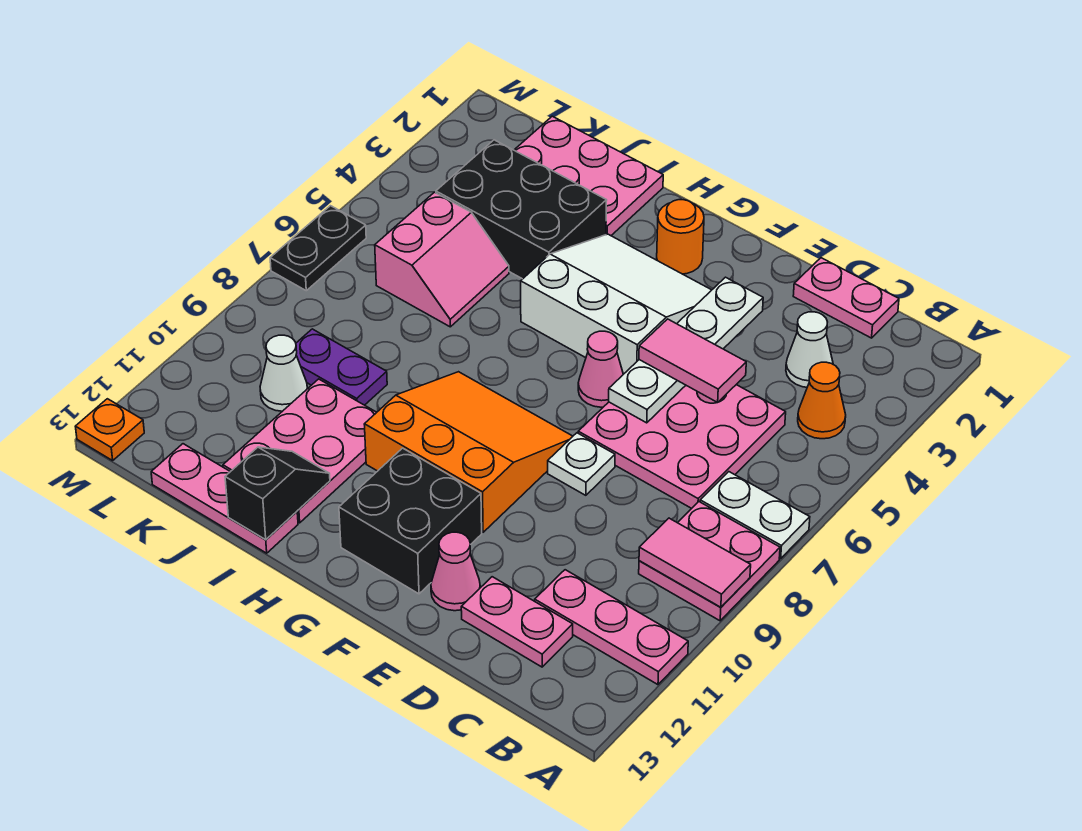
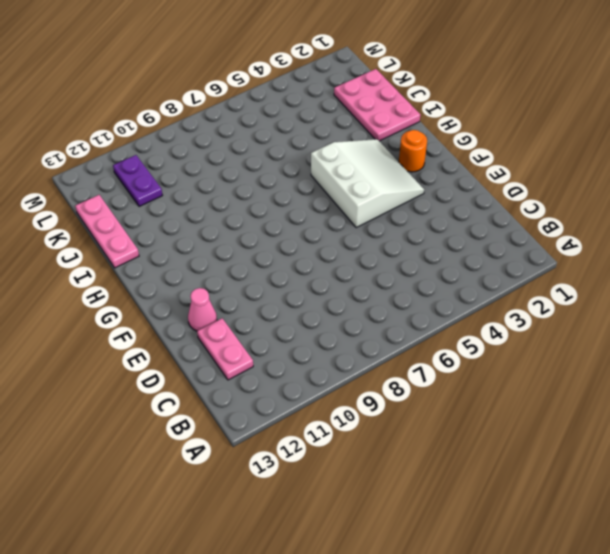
purple plate K11:L11 level 1 -> purple plate J9:K9 level 1
none -> white plate A7:B7 level 1
none -> pink plate A8:B9 level 1
none -> pink plate A11:C11 level 1

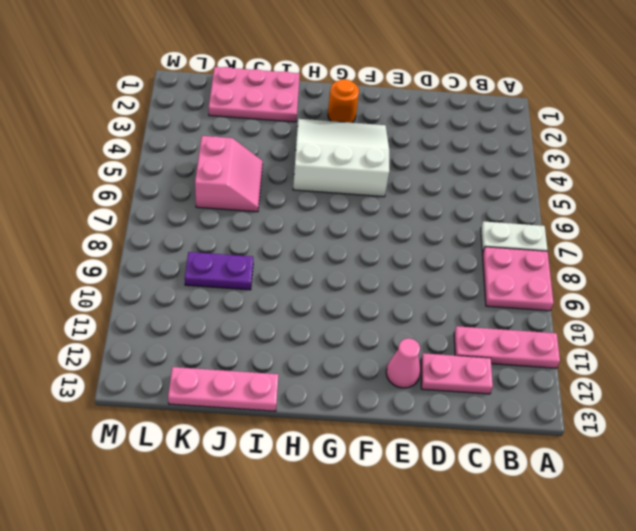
none -> orange cone B4 level 1
none -> pink plate C1:D1 level 1
none -> white cone C3 level 1

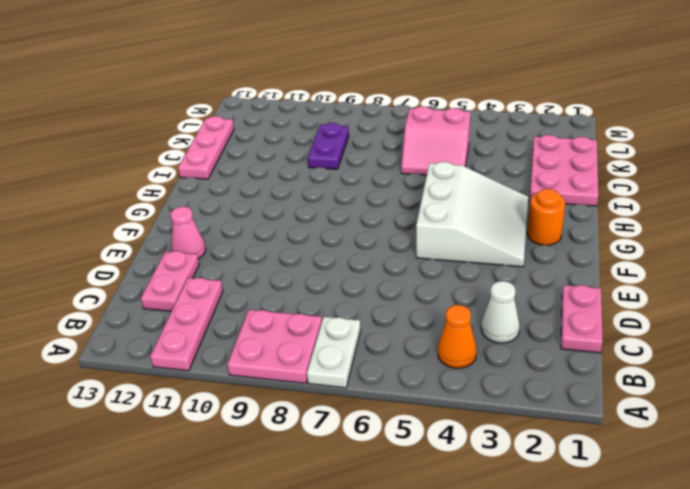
none -> pink plate C5:E7 level 1
none -> white plate E8 level 1
none -> pink cone F6 level 1

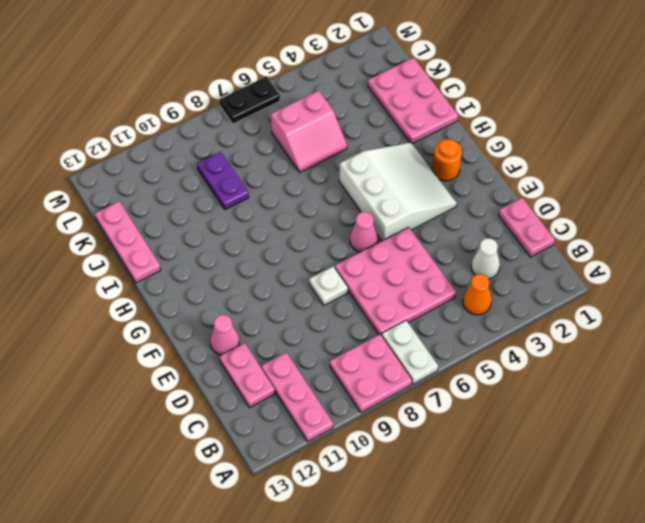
none -> orange slope F8:H10 level 1 top 10
none -> black brick F11:G12 level 1
none -> black brick I3:K4 level 1

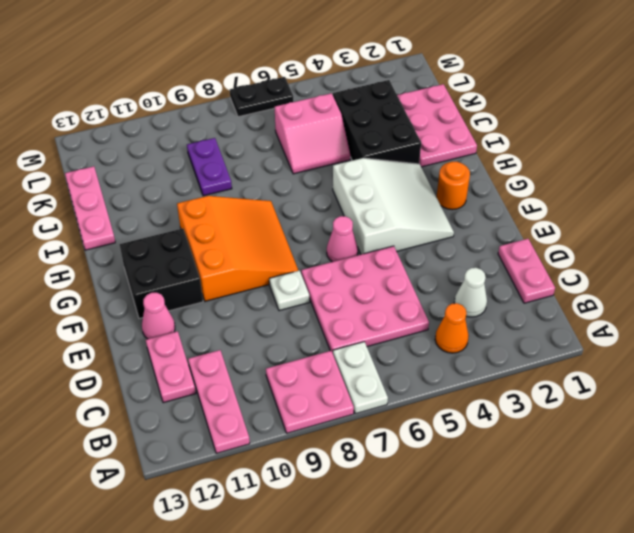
none -> pink plate I10:J12 level 1
none -> white cone K10 level 1
none -> orange plate M13 level 1

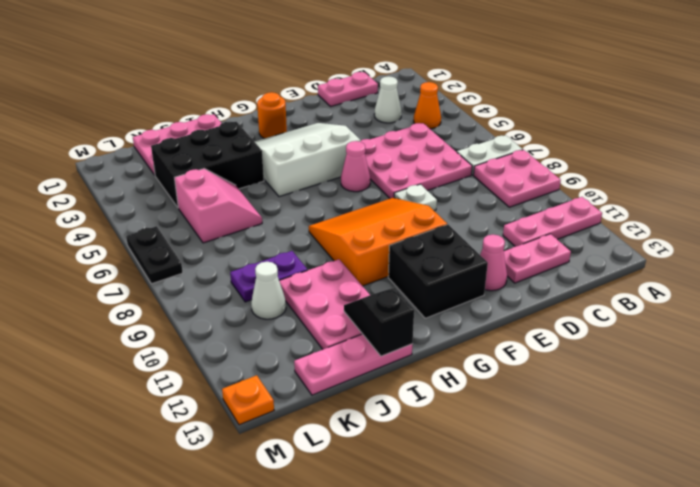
none -> pink tile A9:B9 level 2
none -> white plate E3:E6 level 2
none -> pink tile D5:E5 level 3

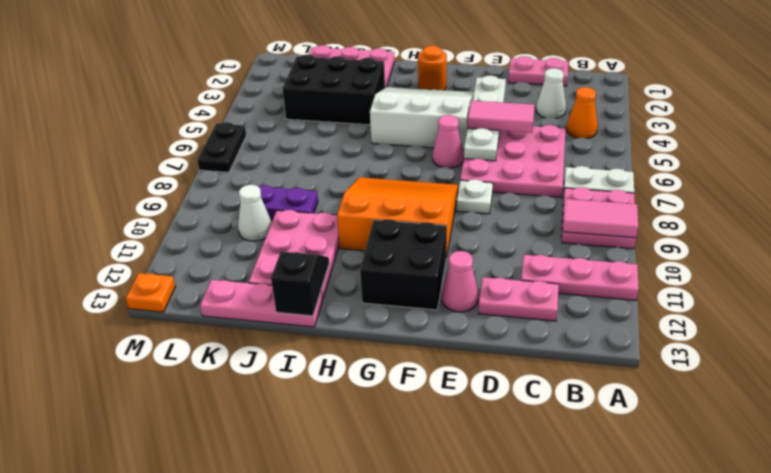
none -> pink slope J5:K6 level 1 top K

